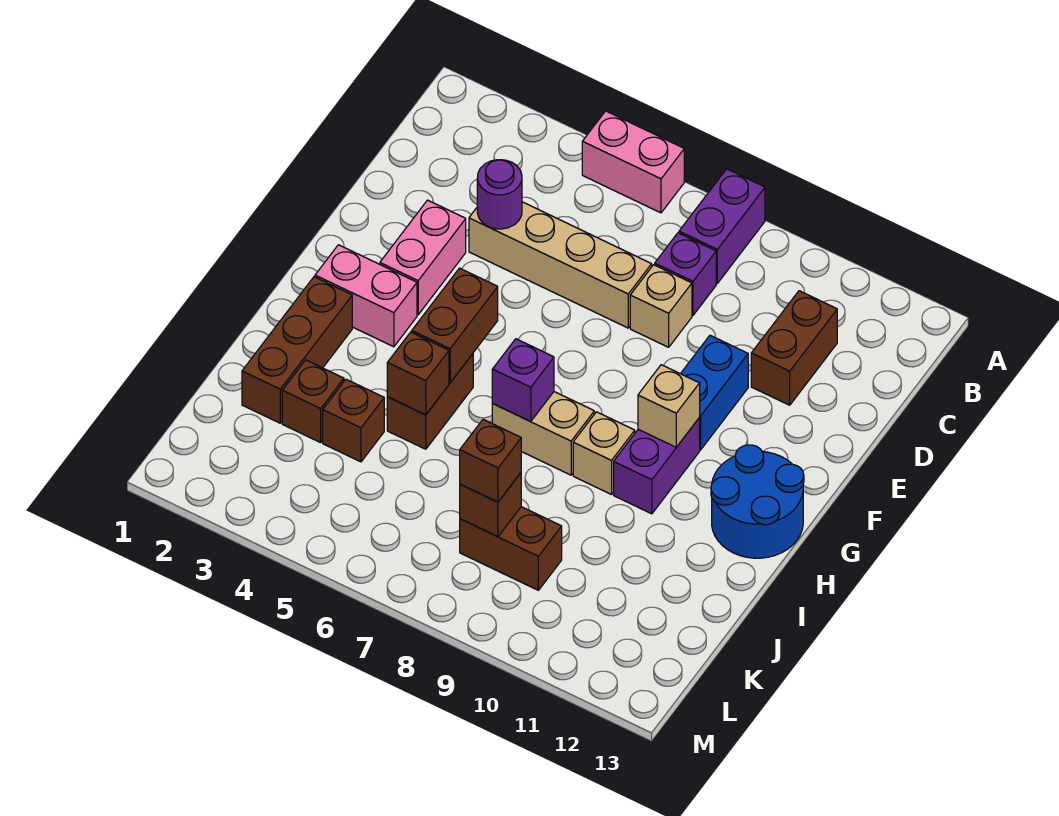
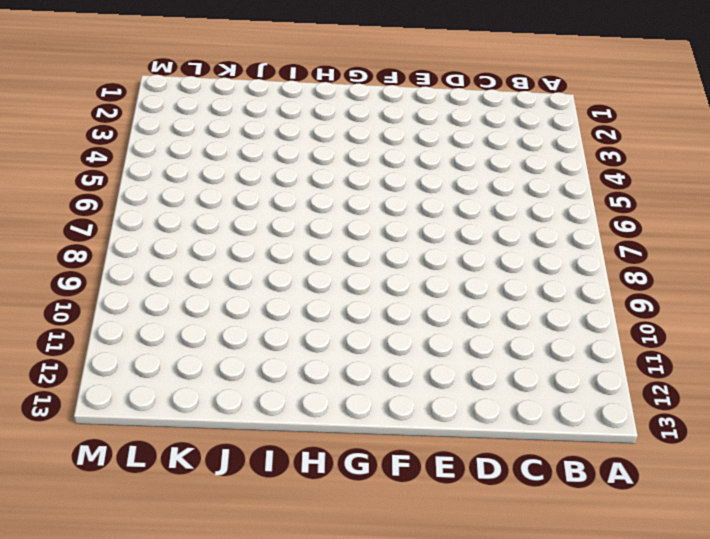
none -> pink brick A5:A6 level 1
none -> purple brick A8:B8 level 1
none -> purple brick C8 level 1

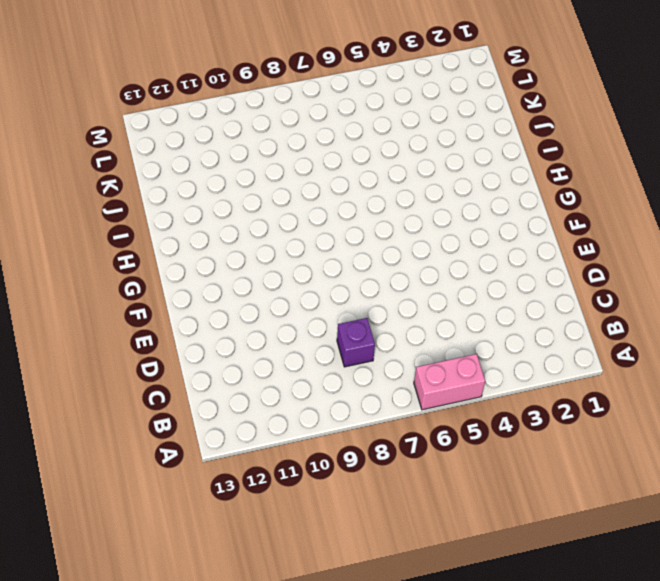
none -> purple brick A8:B8 level 1
none -> brown brick C11:D11 level 1
none -> tan brick D4:D7 level 1

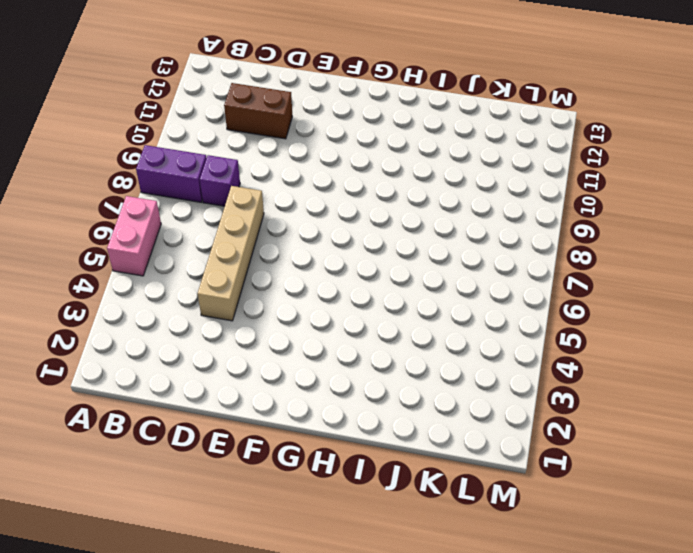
none -> tan brick D8 level 1
none -> pink brick E3:F3 level 1
none -> blue brick E10:F10 level 1

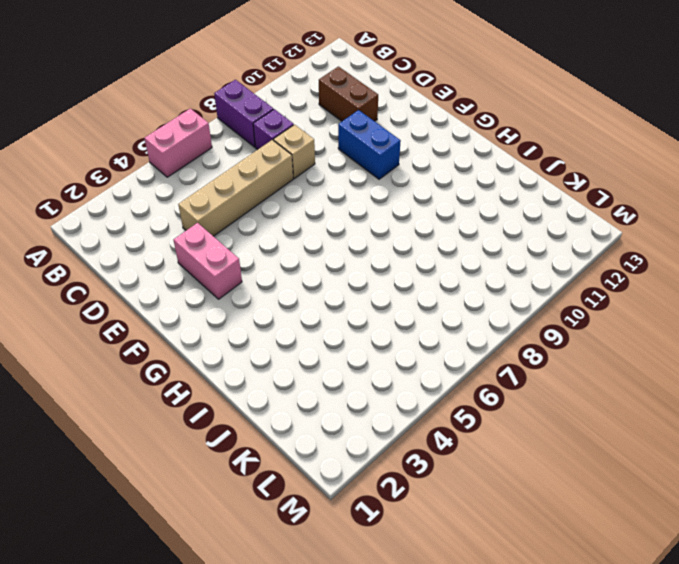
none -> pink brick G2:G3 level 1
none -> purple brick G10:H10 level 1
none -> blue round brick G12:H13 level 1

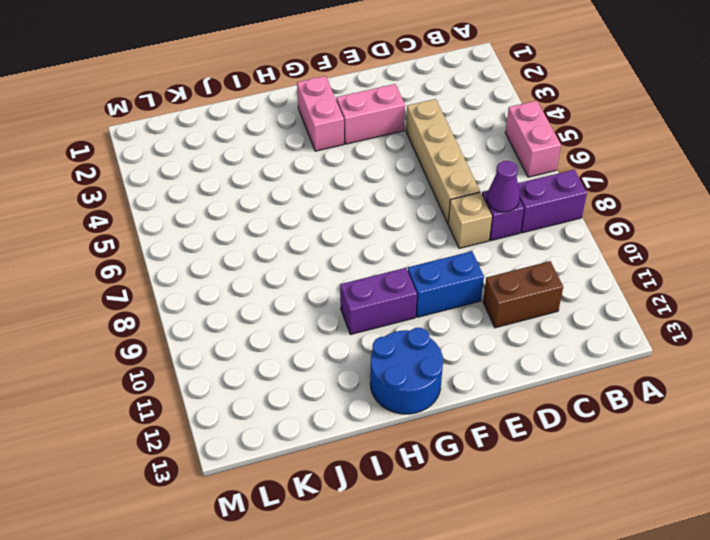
purple cone C8 level 2 -> none
none -> brown brick H2:J2 level 1
none -> brown brick H5:I5 level 1
none -> tan brick H7:H8 level 1

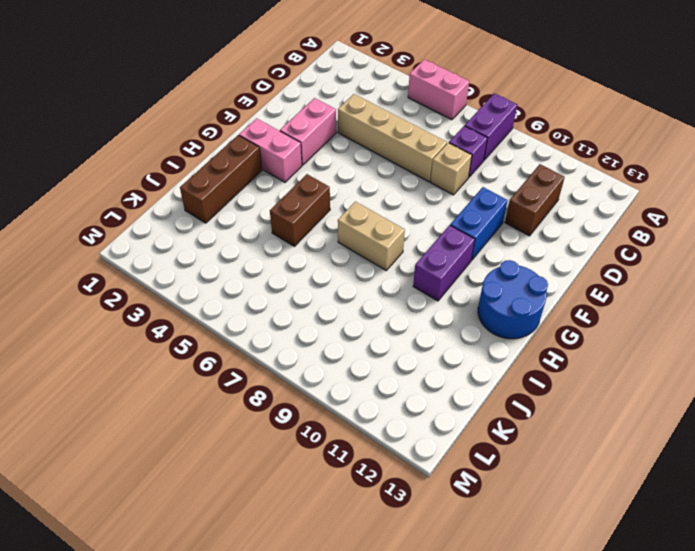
none -> tan brick H9 level 1
none -> brown brick J3 level 1
none -> brown brick J4 level 1

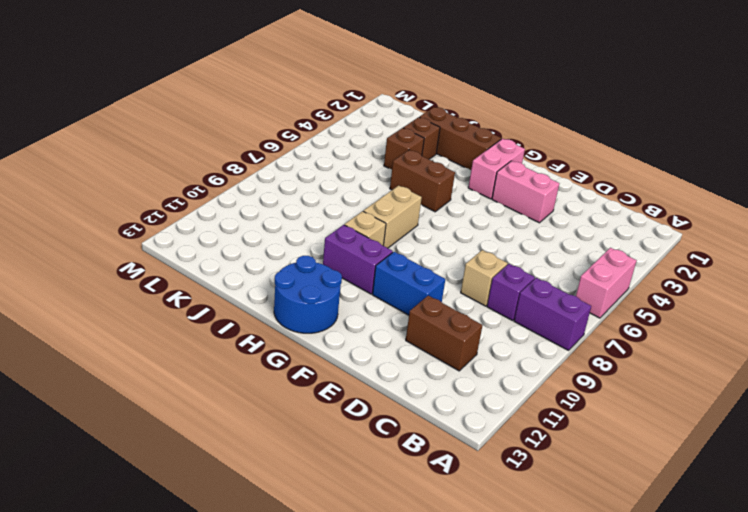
none -> tan brick D4:D7 level 1
none -> brown brick K8:K9 level 1
none -> purple round brick D4 level 2

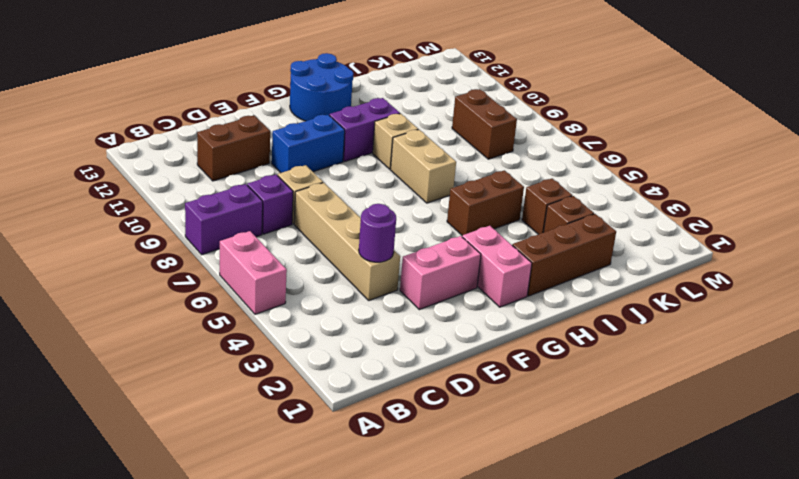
none -> brown brick G5:H5 level 2
none -> tan brick G10 level 2
none -> purple brick H7 level 2

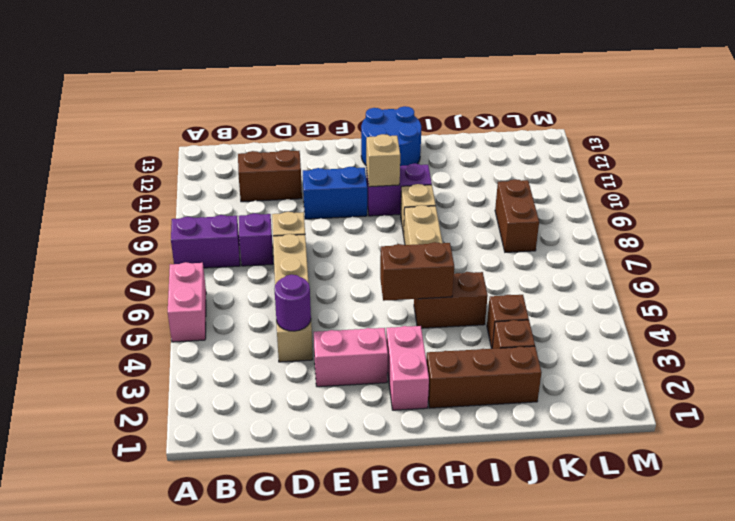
none -> purple brick H7 level 2
none -> brown brick I5 level 2
none -> brown brick K8 level 2

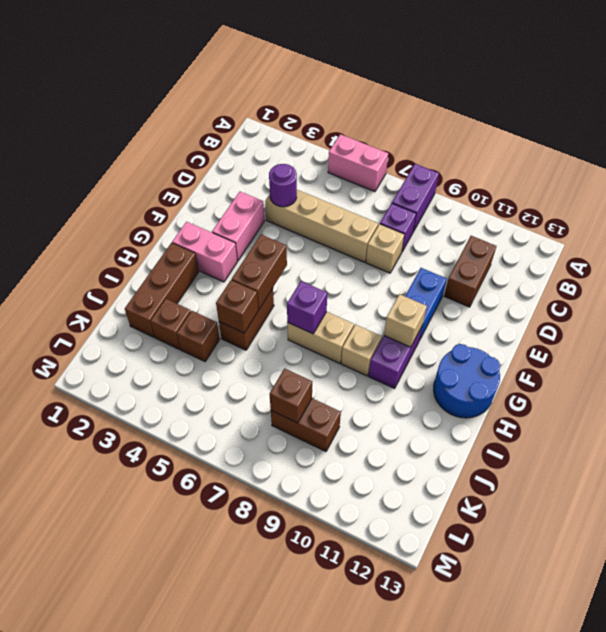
none -> brown brick K8 level 3

